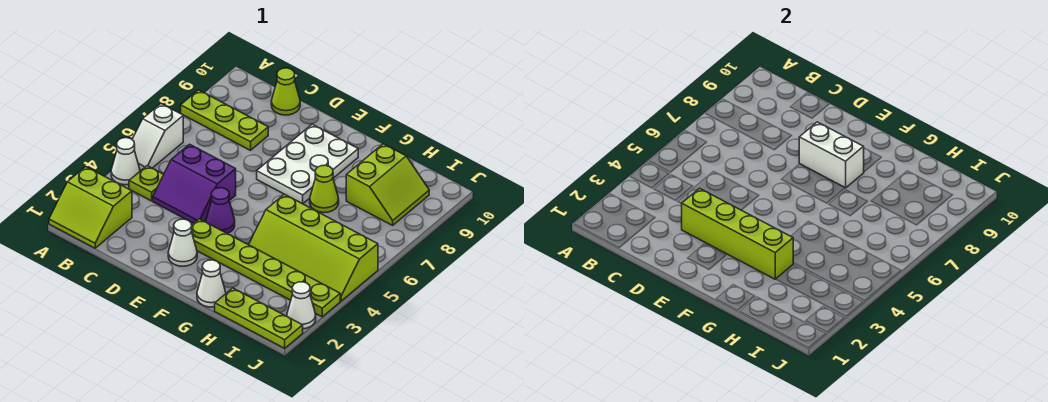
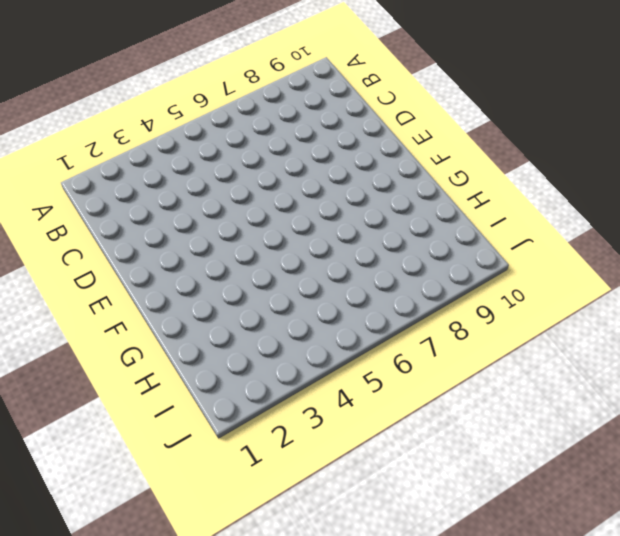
none -> lime slope A1:B2 level 1 top 2
none -> white cone A4 level 1
none -> white slope A5:A6 level 1 top 6

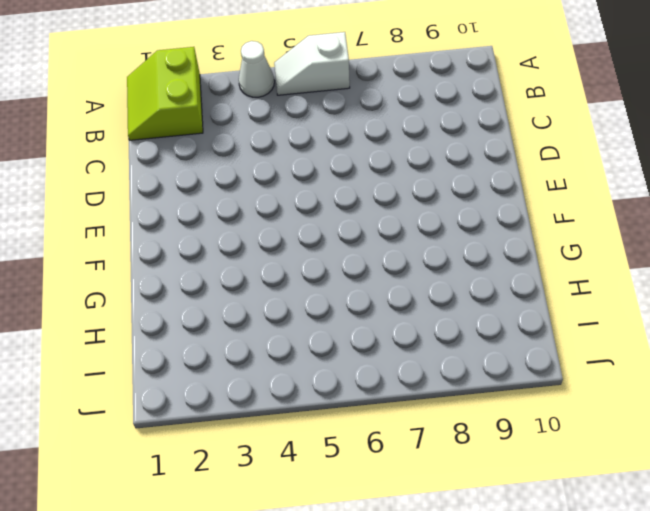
none -> lime plate A8:C8 level 1
none -> lime plate B4 level 1
none -> purple slope C4:D5 level 1 top 5

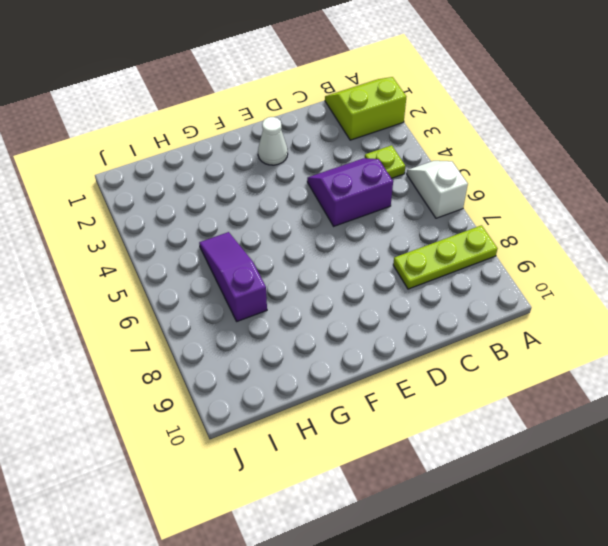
purple slope H5:H7 level 1 top 7 -> lime slope G4:J5 level 1 top 5
none -> white cone A4 level 1
none -> lime cone C10 level 1
none -> lime plate E3:J3 level 1

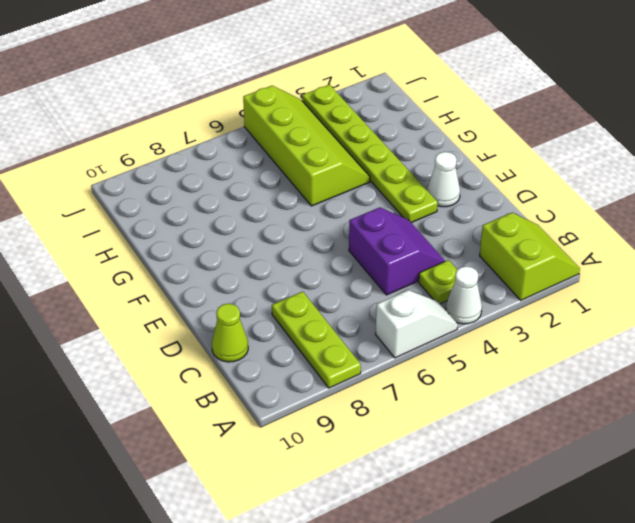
none -> purple cone E4 level 1
none -> white plate E7:F9 level 1
none -> white cone G1 level 1

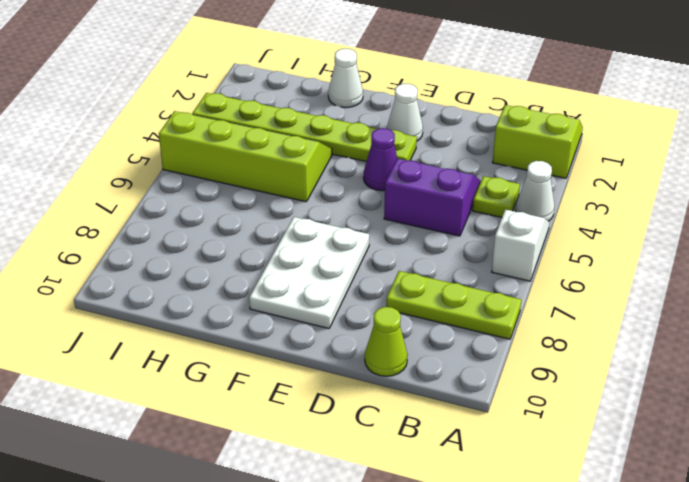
none -> lime cone G7 level 1
none -> lime plate H1:J1 level 1
none -> lime slope H8:I9 level 1 top H

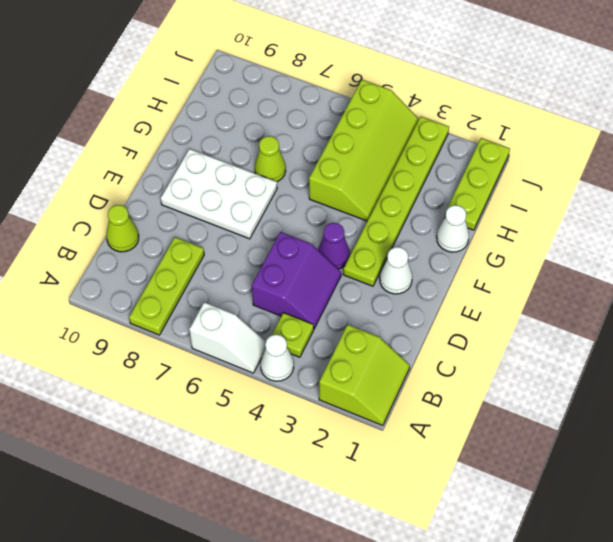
none -> lime slope H8:I9 level 1 top H
none -> white cone J2 level 1
none -> lime brick D3:G3 level 2

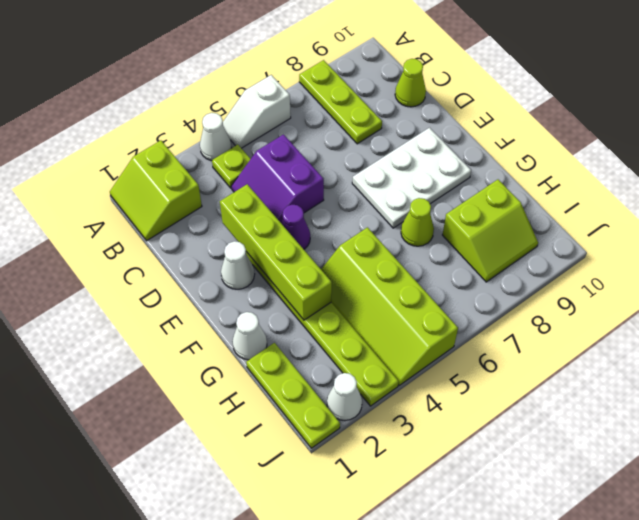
none -> white brick E8:F8 level 2

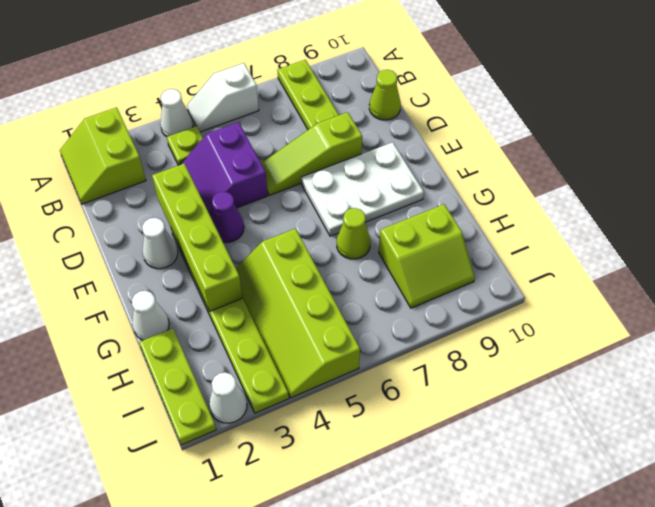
lime slope D6:D8 level 1 top 8 -> none
none -> white brick E8:F8 level 2

